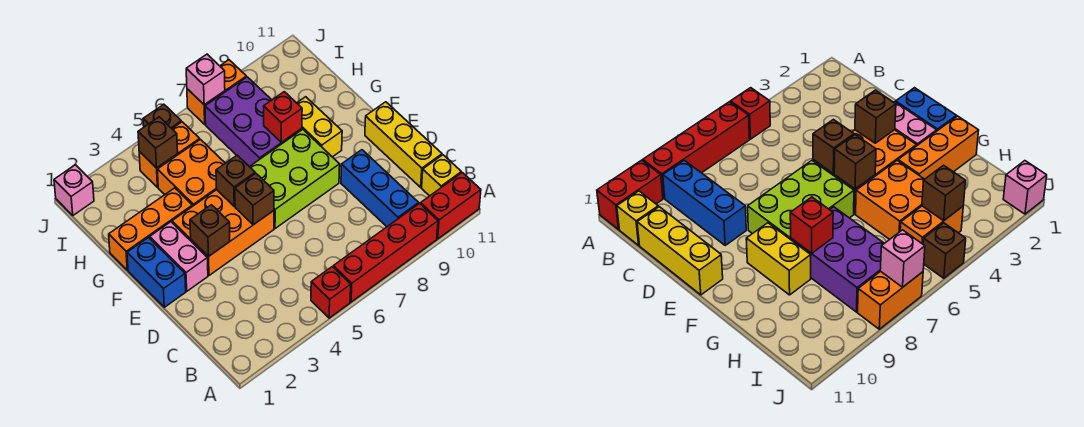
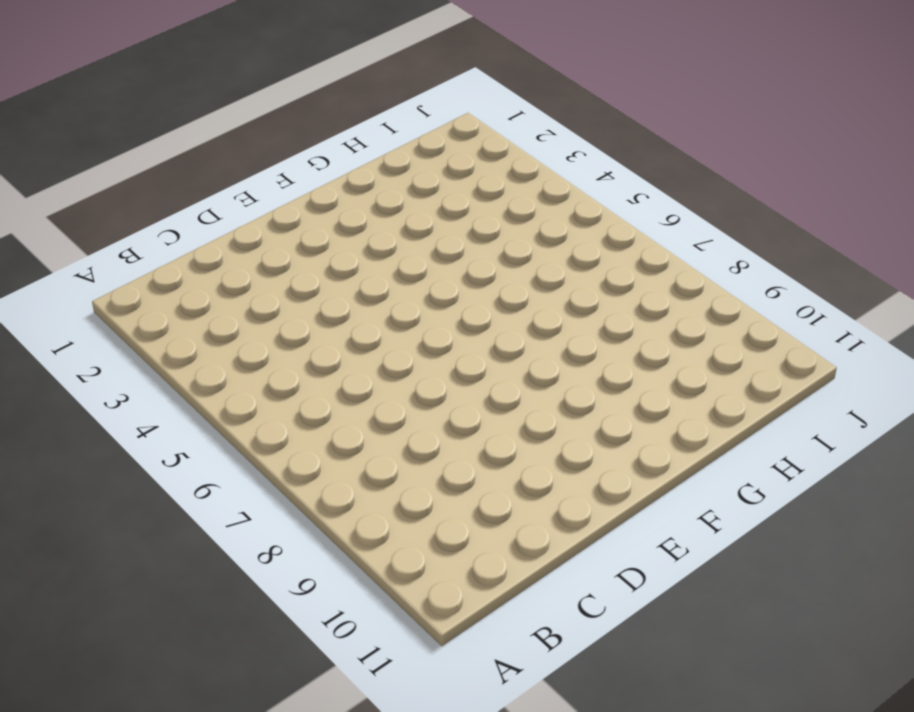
none -> red brick A5 level 1
none -> red brick A6:A9 level 1
none -> red brick A10:A11 level 1

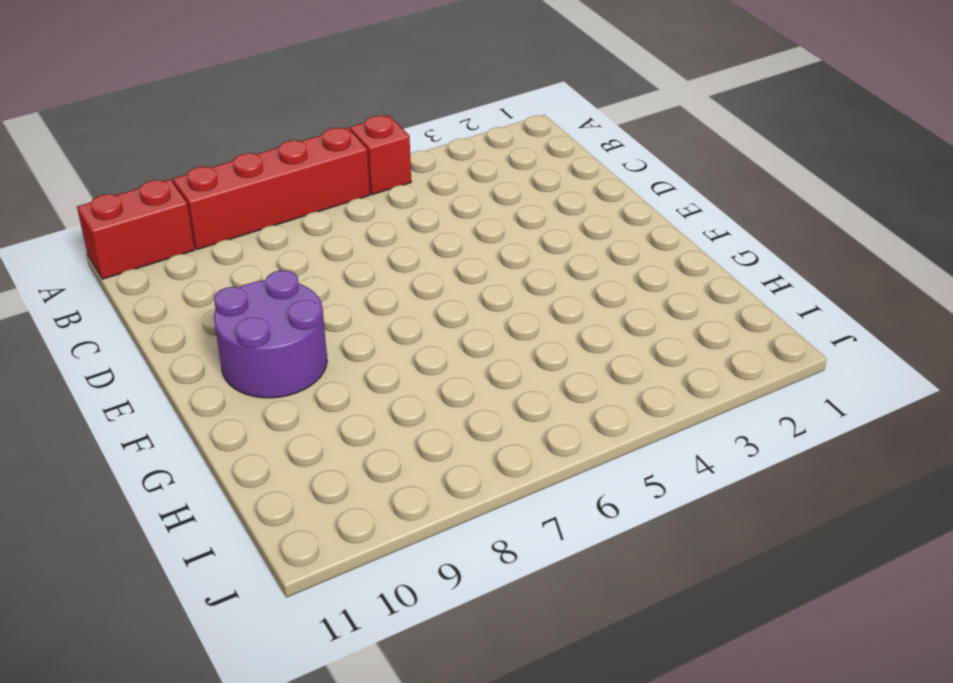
purple round brick E9:F10 level 1 -> yellow brick F9:G9 level 1
none -> blue brick B9:D9 level 1
none -> yellow brick B11 level 1
none -> yellow brick C11:E11 level 1

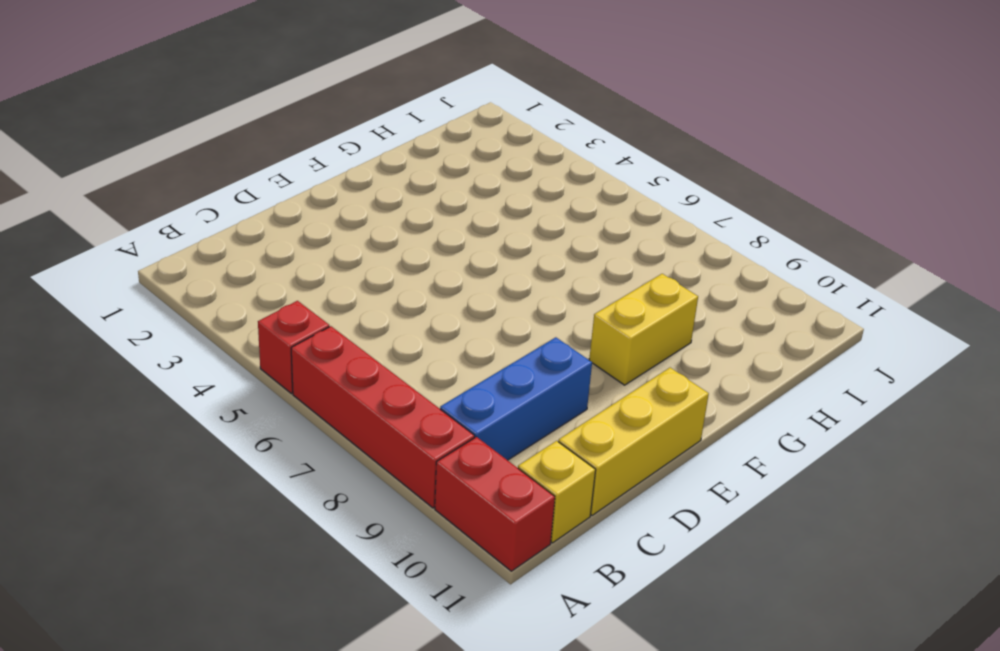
none -> blue brick E1:F1 level 1
none -> pink brick E2:F2 level 1
none -> orange brick E3:F5 level 1

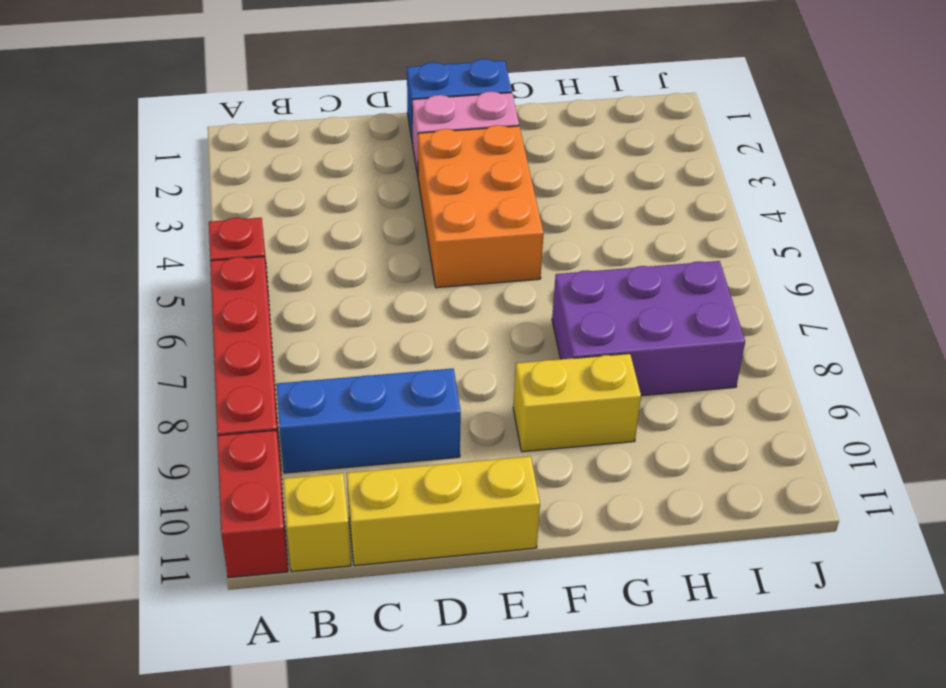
none -> lime brick E6:F8 level 1
none -> orange brick G1:G3 level 1
none -> orange brick G4:H5 level 1

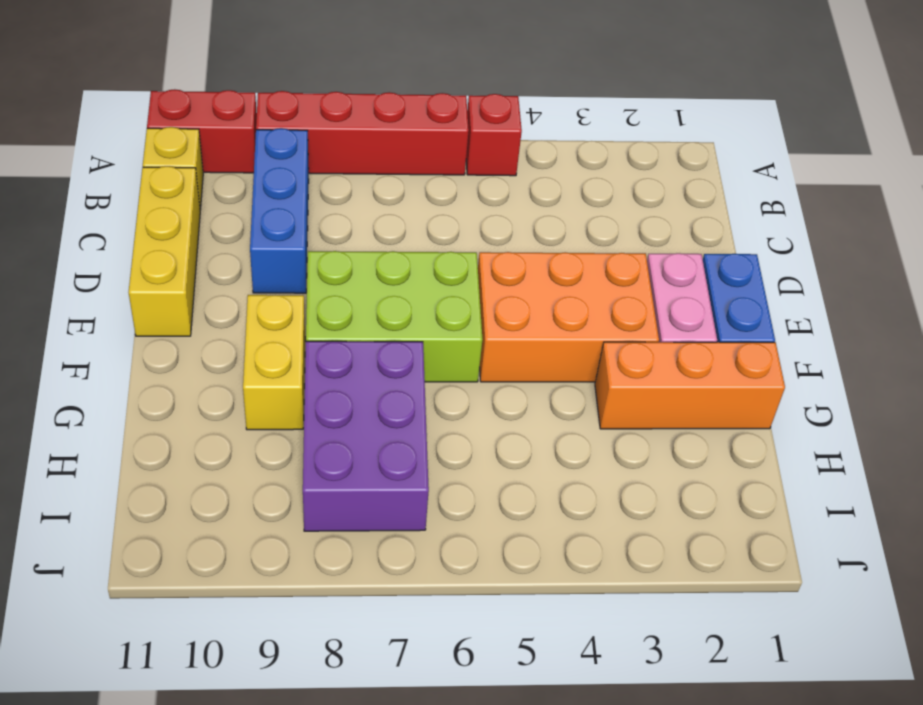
none -> orange brick G4:H5 level 1
none -> orange brick I4:I5 level 1
none -> pink brick J1 level 1

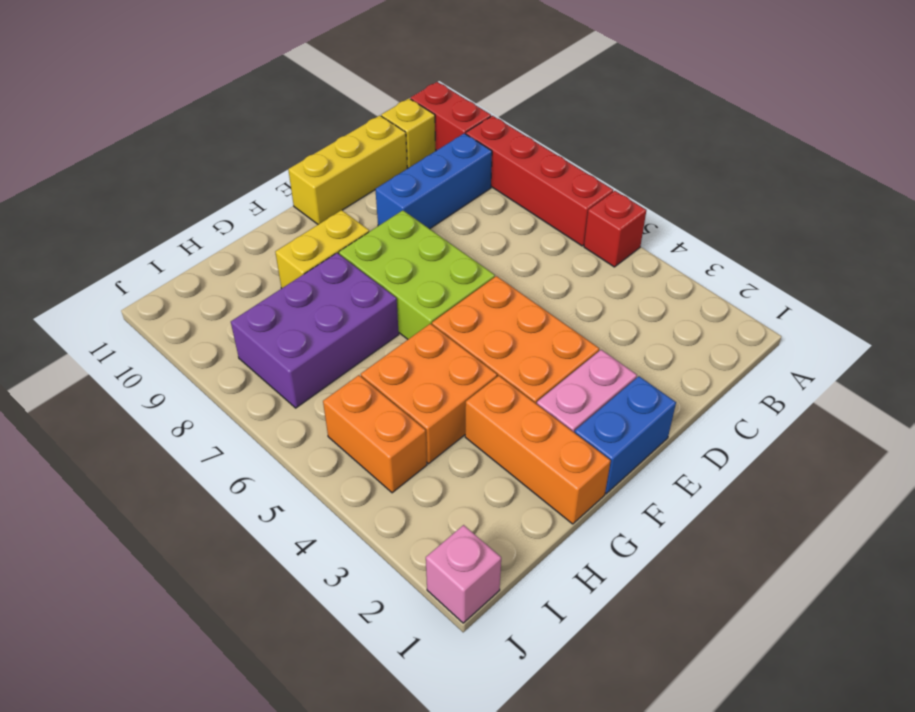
none -> brown brick J5 level 1
none -> orange brick J7:J8 level 1
none -> brown brick E3 level 2

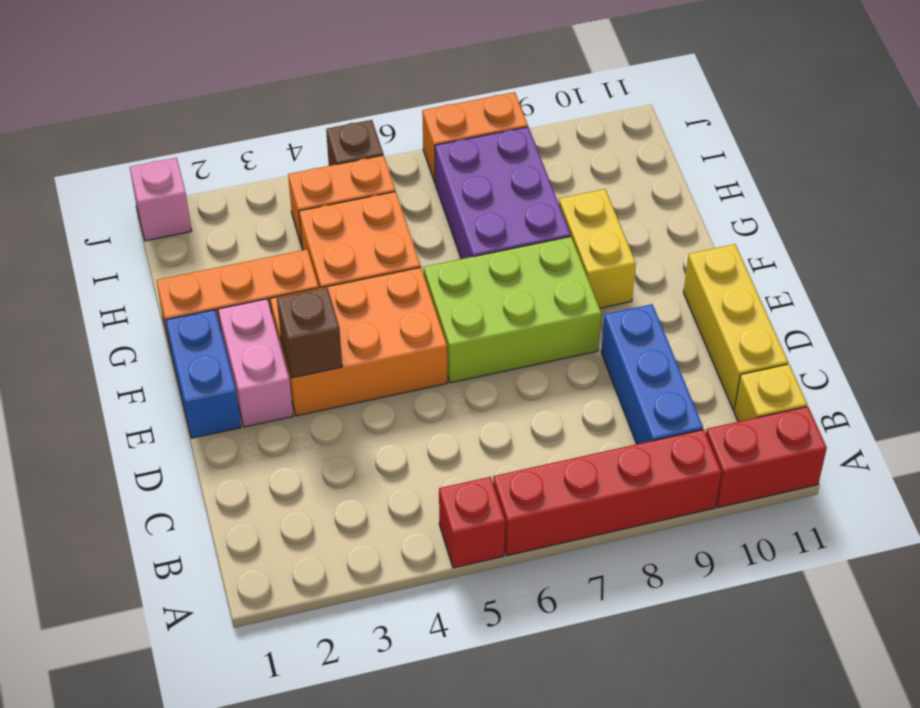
none -> brown brick E5 level 2
none -> brown brick F5 level 2
none -> red brick G8 level 2

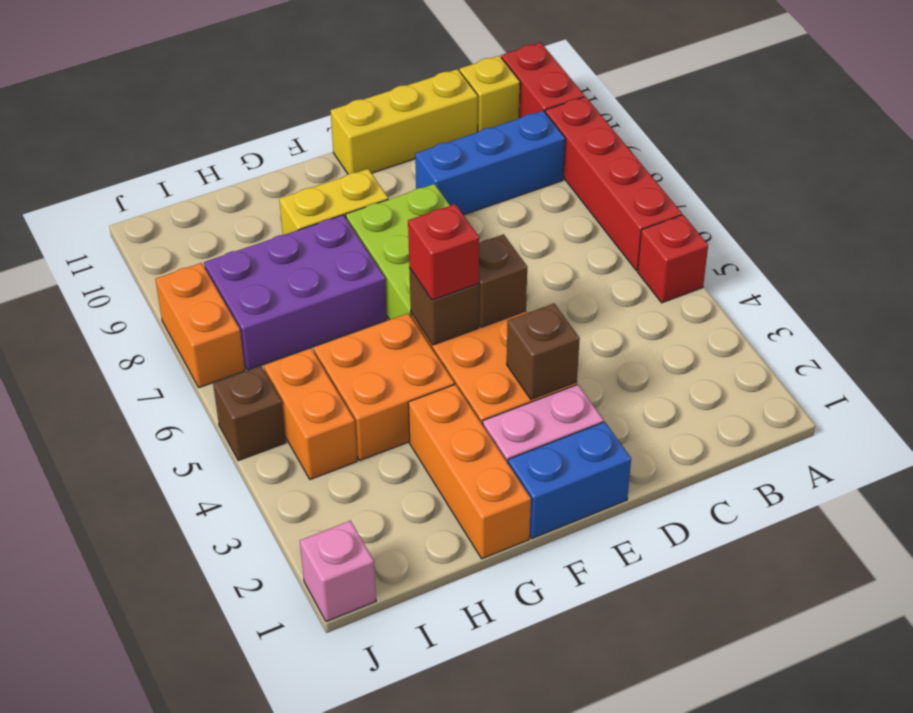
red brick F5 level 3 -> red brick G8 level 2
none -> brown brick I4 level 2
none -> pink brick J7 level 2

